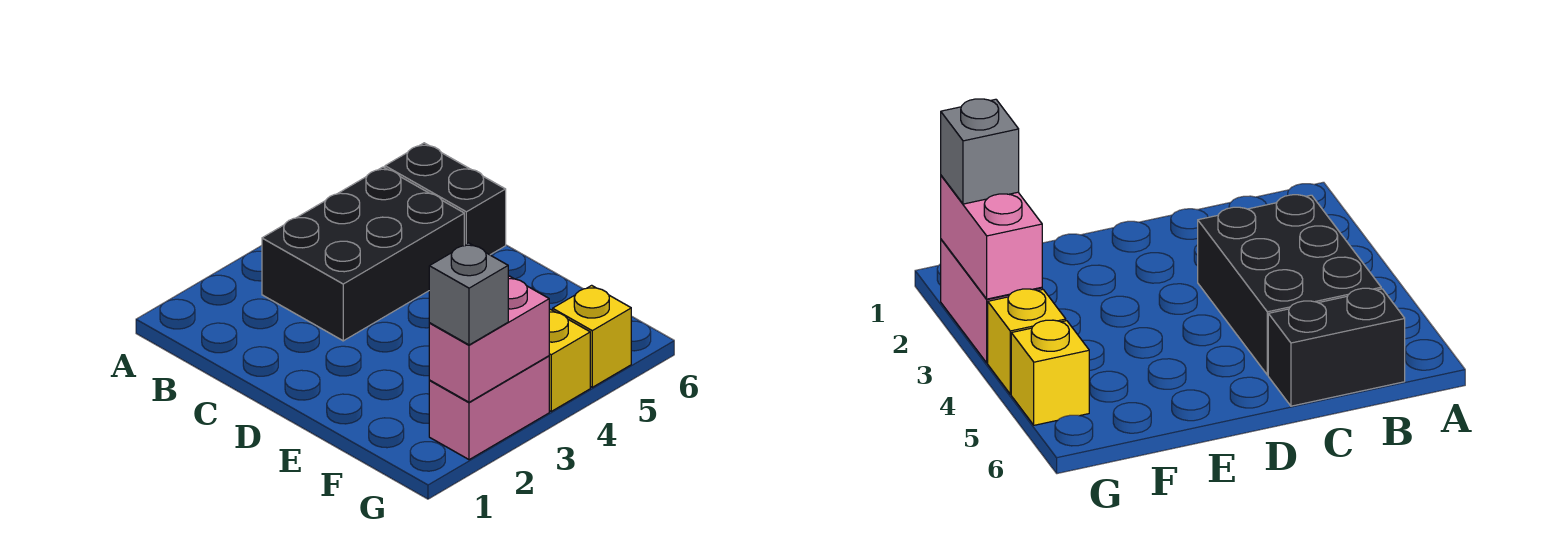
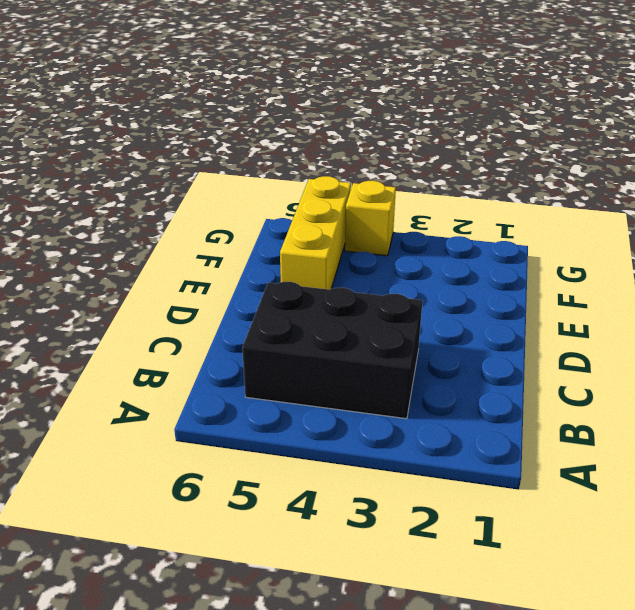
yellow brick E5:G5 level 1 -> yellow brick G5 level 1
none -> black brick B6:C6 level 1
none -> pink brick G2:G3 level 1

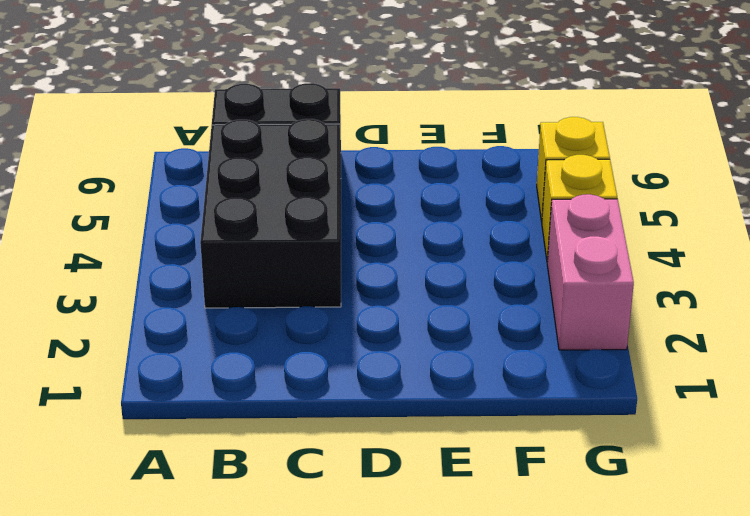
none -> pink brick G2:G3 level 2
none -> grey brick G2 level 3

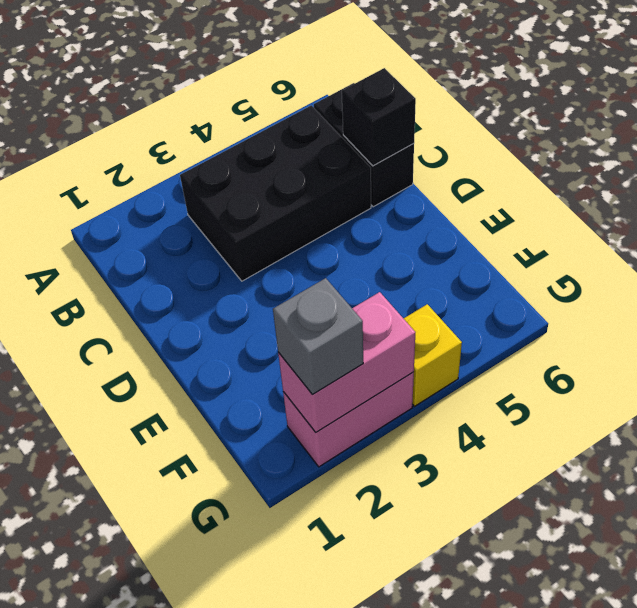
black brick C6 level 2 -> none
none -> yellow brick G5 level 1

